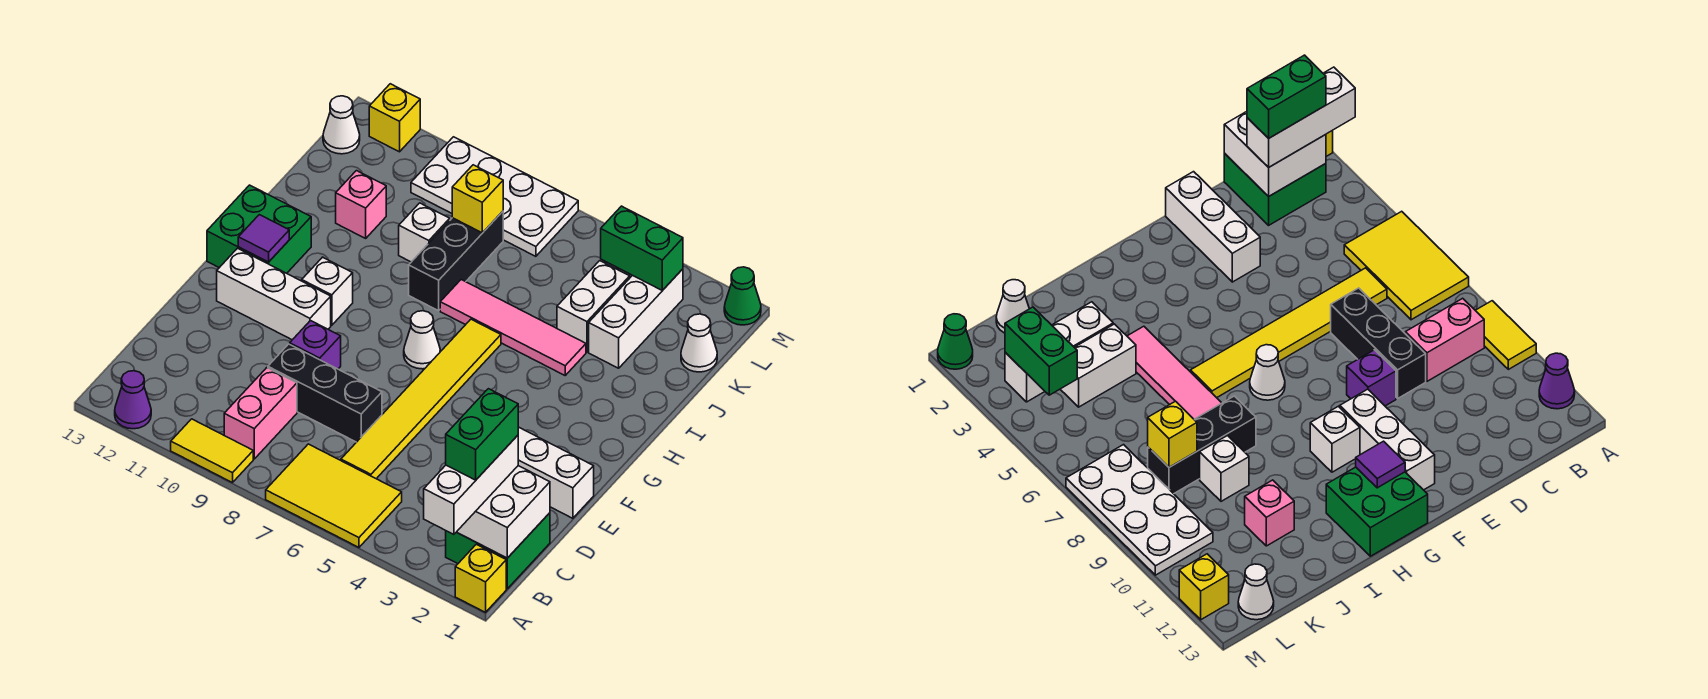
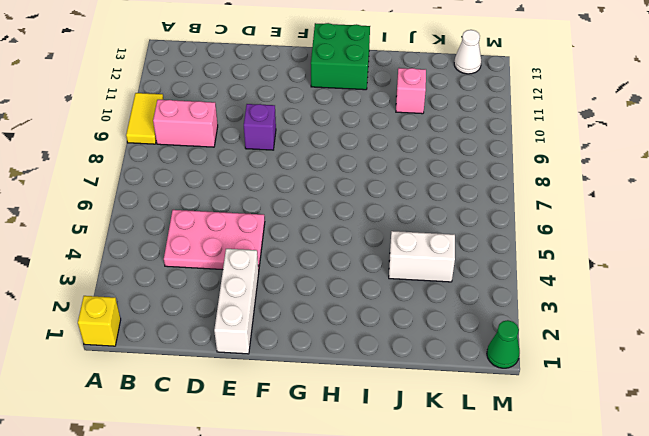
pink plate C4:E5 level 1 -> none
none -> yellow tile A5:B7 level 1
none -> purple cone A12 level 1
none -> green brick B1:C2 level 1
none -> yellow tile C6:H6 level 1

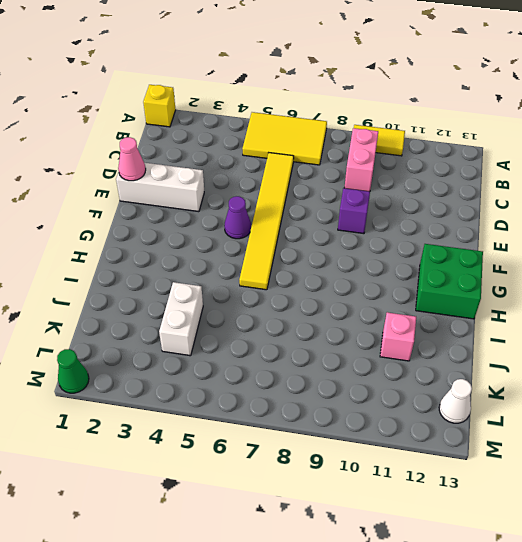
pink cone E1 level 2 -> none
purple cone F5 level 1 -> purple cone A12 level 1
none -> green brick B1:C2 level 1
none -> black brick D7:D9 level 1
none -> white brick F10:F12 level 1
none -> white cone G7 level 1

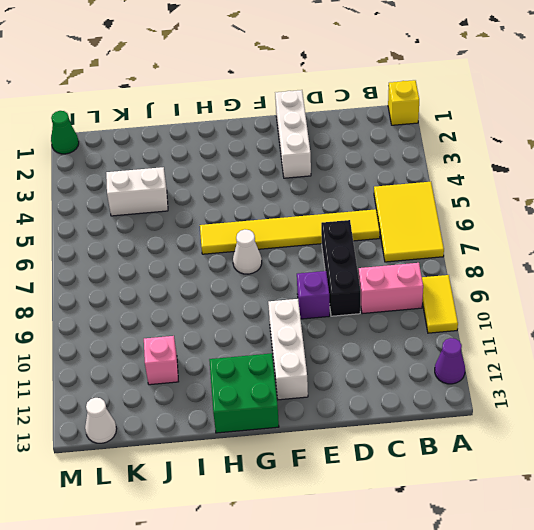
none -> green brick B1:C2 level 1
none -> white brick G10 level 1
none -> pink tile I4:I7 level 1
none -> black brick I8:K8 level 1

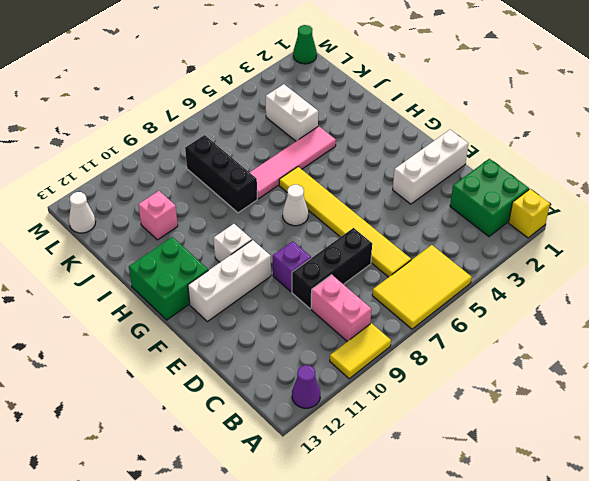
none -> white brick J3:L3 level 1
none -> white brick J9 level 1
none -> white cone K1 level 1
none -> white plate L7:M10 level 1

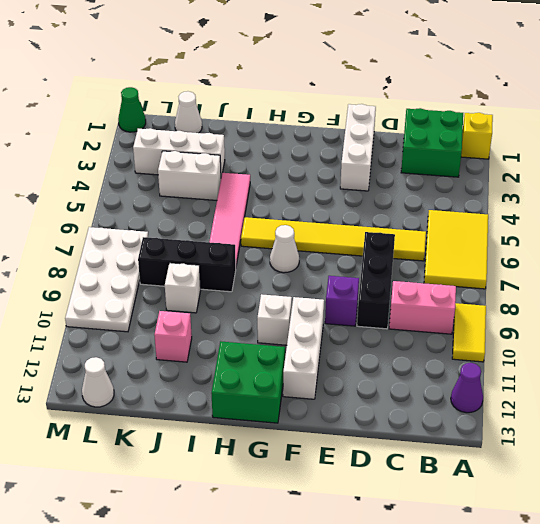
none -> yellow brick M12 level 1
none -> white brick B1:C2 level 2
none -> purple tile G12 level 2
none -> yellow brick K8 level 2

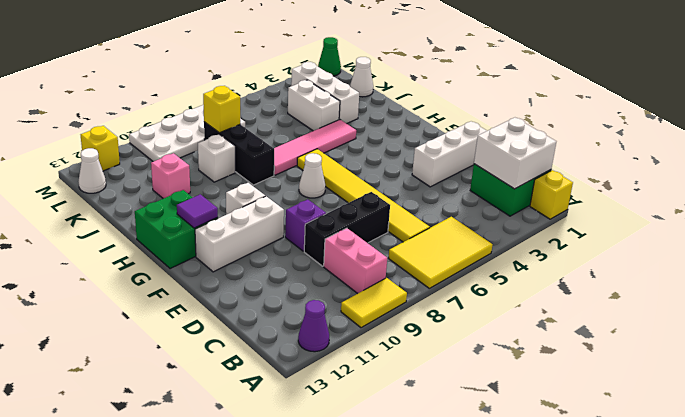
none -> green brick L3:L4 level 2
none -> white brick A2:C2 level 3
none -> green brick B2:C2 level 4

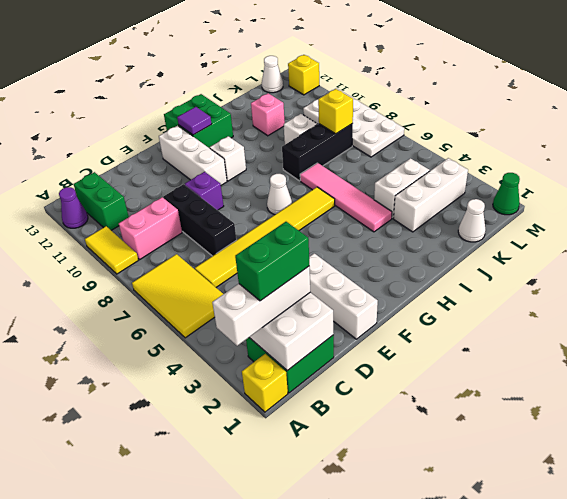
green brick B11:B12 level 1 -> green brick L3:L4 level 2

